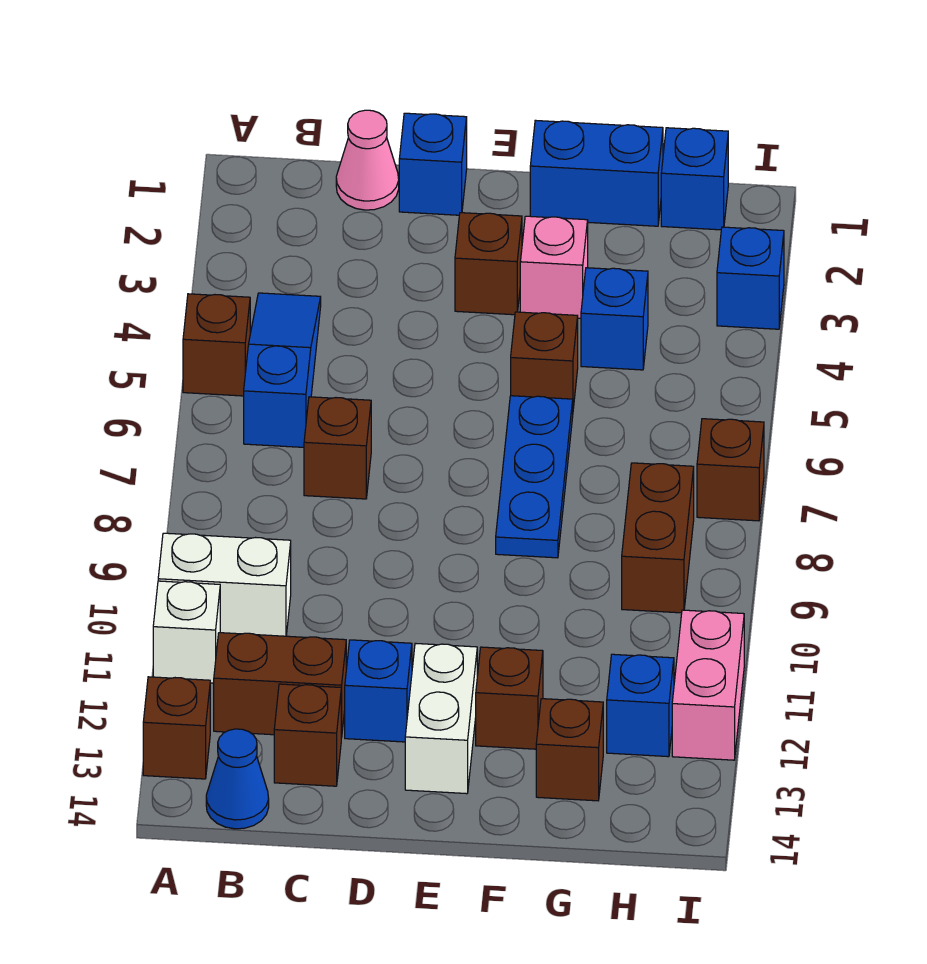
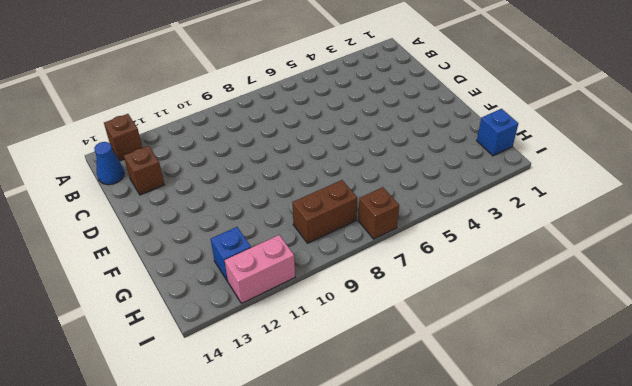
none -> brown brick A5 level 1
none -> white brick A10:B10 level 1
none -> white brick A11 level 1

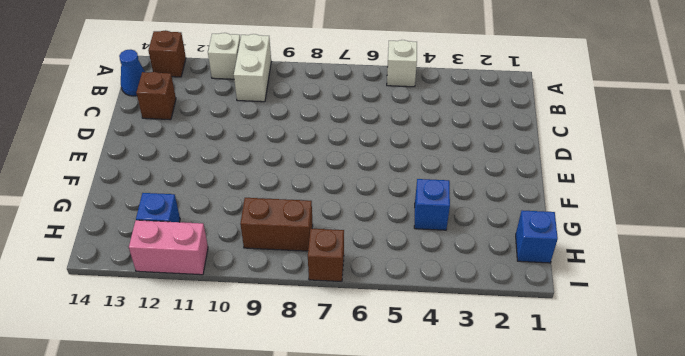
white brick A5 level 1 -> brown brick A5 level 1
none -> blue slope B4:B6 level 1 top 6
none -> brown brick B12:C12 level 1
none -> pink cone C1 level 1

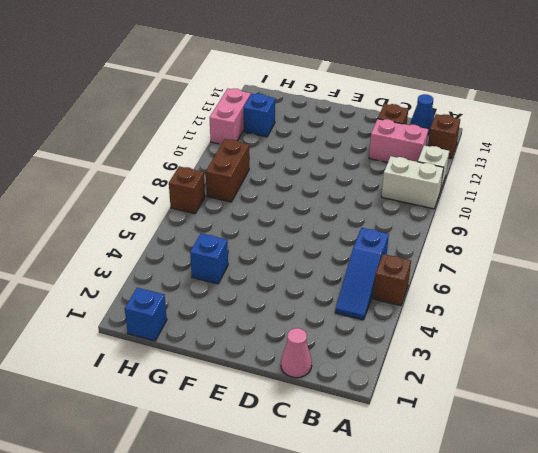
pink brick B12:C12 level 1 -> brown brick B12:C12 level 1
none -> brown brick C7 level 1
none -> blue brick D1 level 1
none -> blue brick D12 level 1

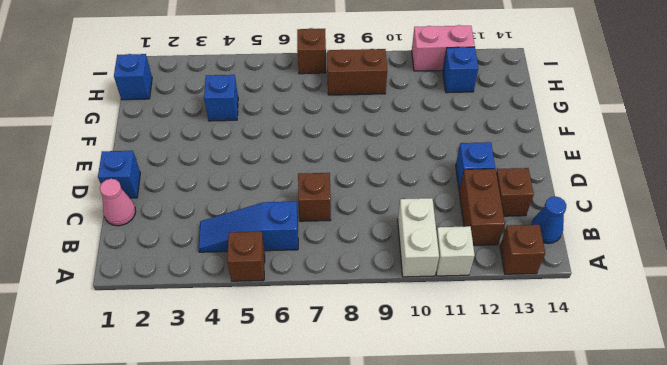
none -> brown brick E3 level 1
none -> white brick E12:E13 level 1
none -> blue brick F1:G1 level 1

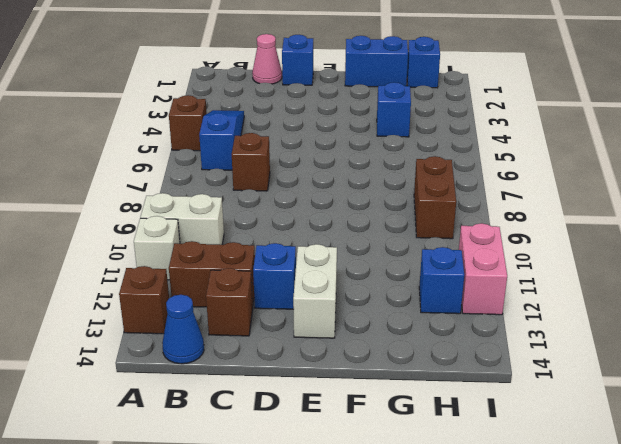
none -> brown brick E3 level 1
none -> pink brick F3 level 1
none -> brown brick F5 level 1

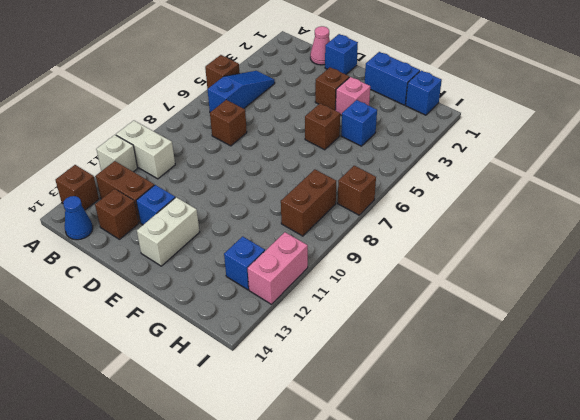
none -> blue plate F6:F8 level 1
none -> brown brick F12 level 1
none -> brown brick G13 level 1

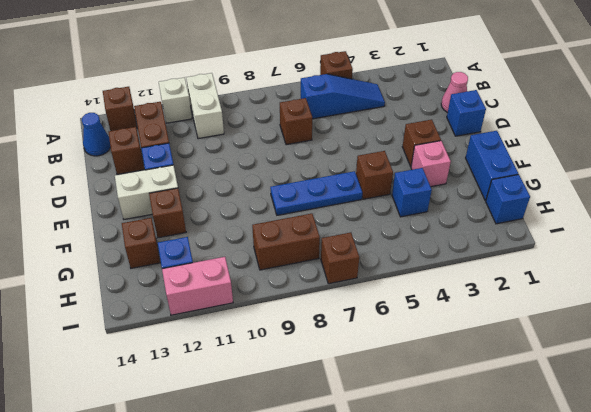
none -> blue brick I3 level 1

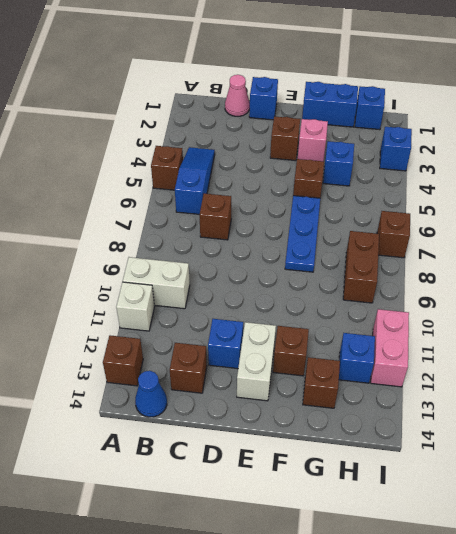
none -> brown brick B12:C12 level 1

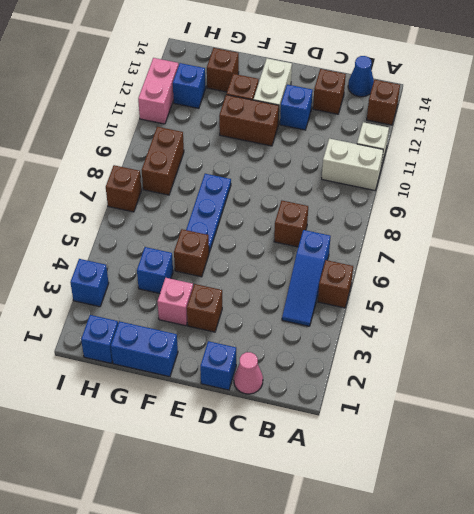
brown brick E11:F11 level 1 -> brown brick B12:C12 level 1

